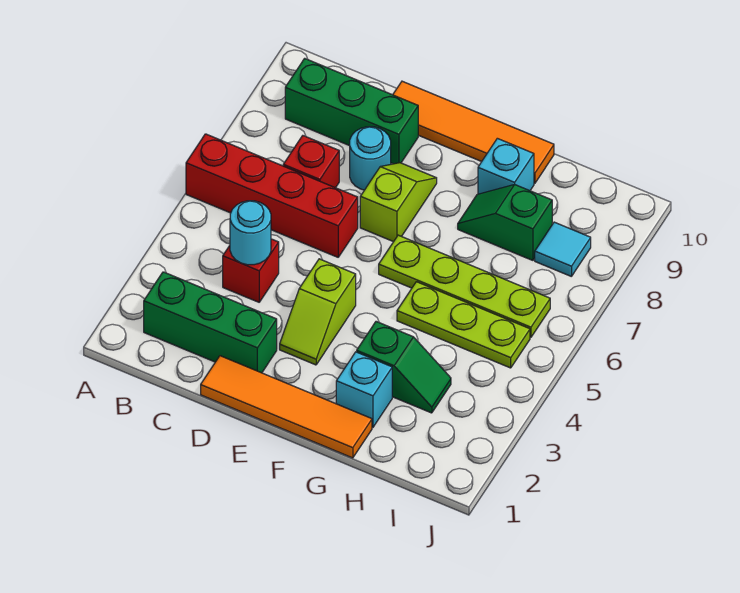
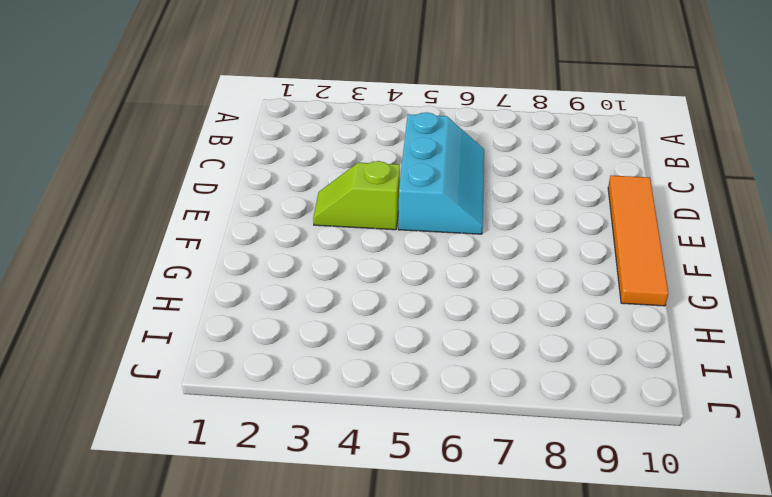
cyan slope C5:E6 level 1 top 5 -> red brick A6:D6 level 1
none -> green brick B2:D2 level 1
none -> green brick B9:D9 level 1
none -> red brick C4 level 1

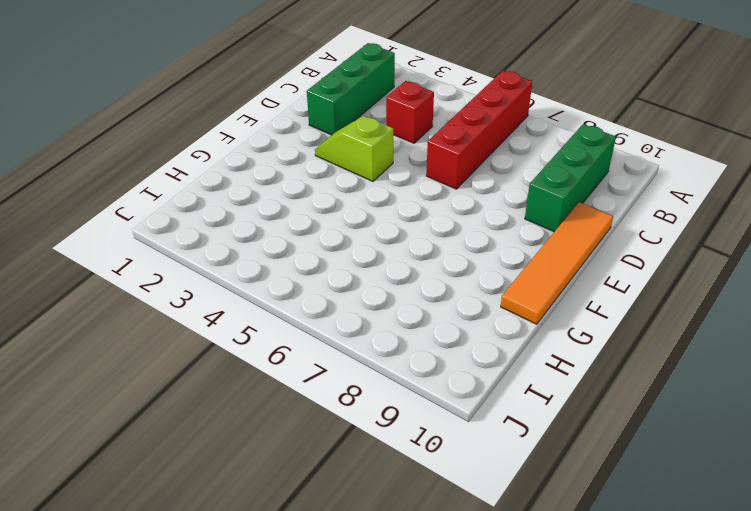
none -> red brick C7 level 1
none -> orange tile D1:G1 level 1
none -> cyan round brick D8 level 1

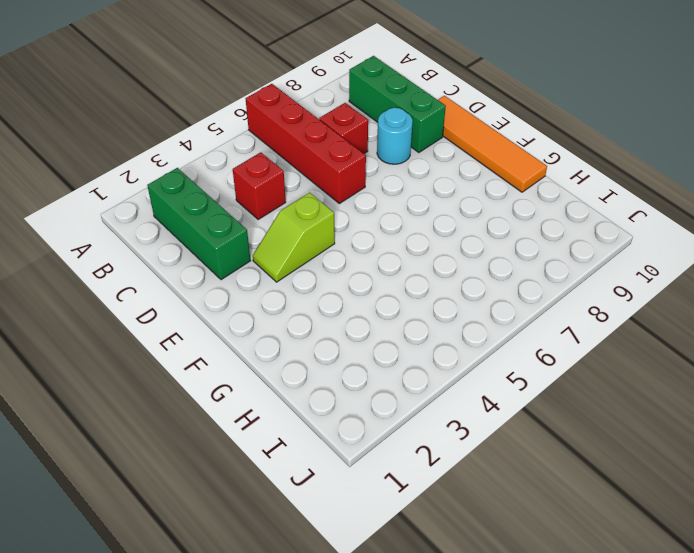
none -> orange tile D1:G1 level 1
none -> lime slope E7:E8 level 1 top 7
none -> lime plate F6:I6 level 1

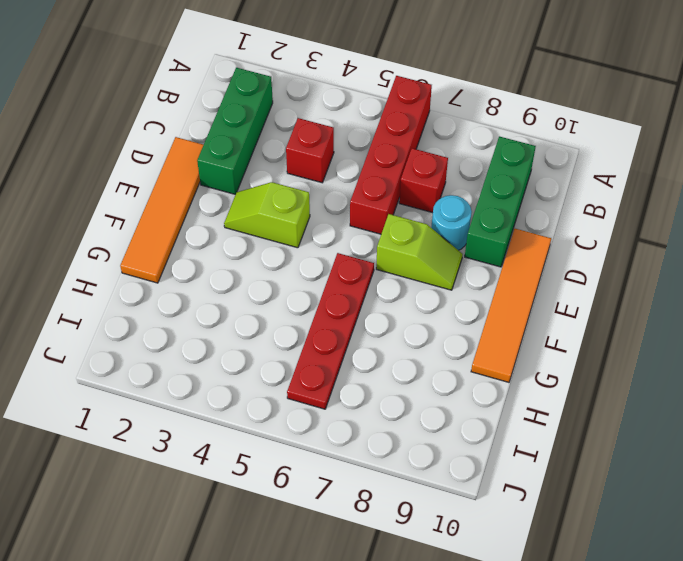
red plate F6:I6 level 1 -> lime plate F6:I6 level 1
none -> cyan brick G2 level 1
none -> green slope G3:H3 level 1 top G
none -> lime plate G5:I5 level 1

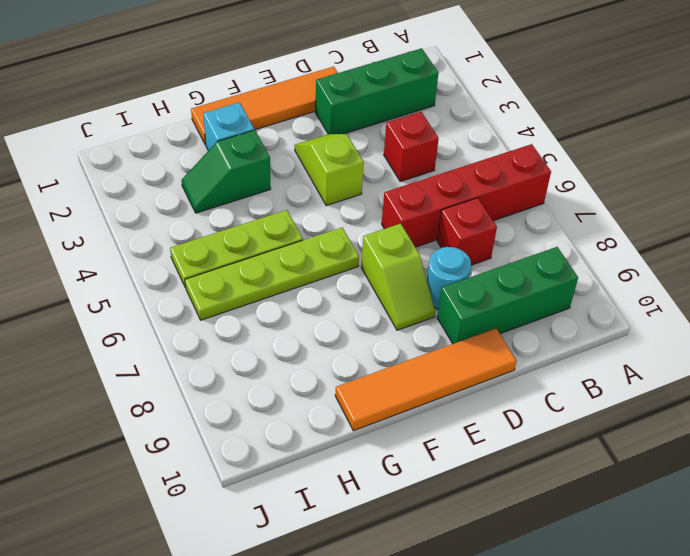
none -> green slope G8:H8 level 1 top H
none -> cyan brick G9 level 1
none -> cyan tile I8 level 1

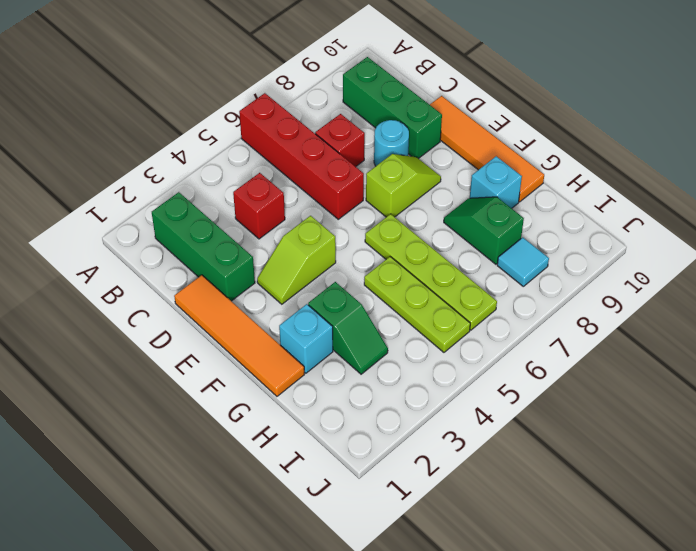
none -> cyan round brick C4 level 2

